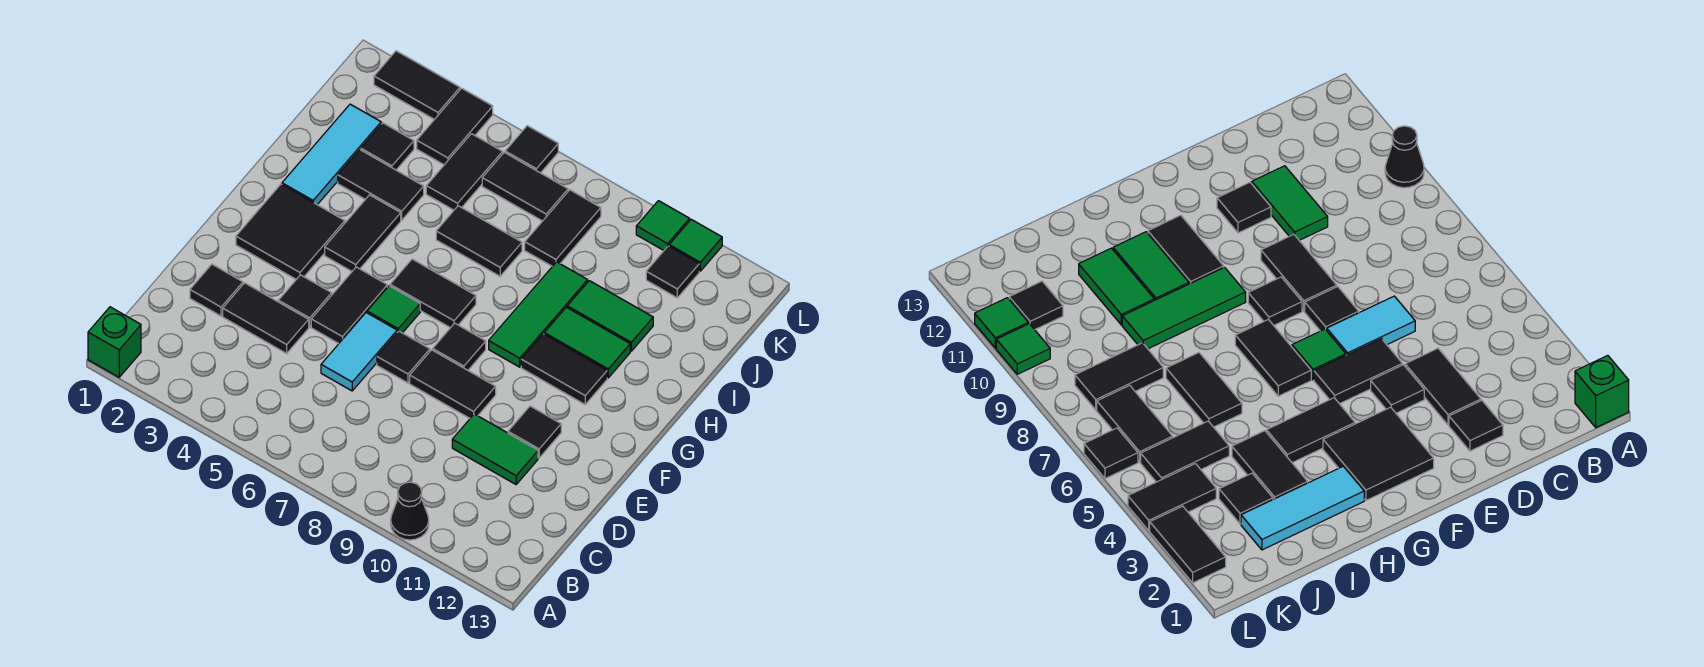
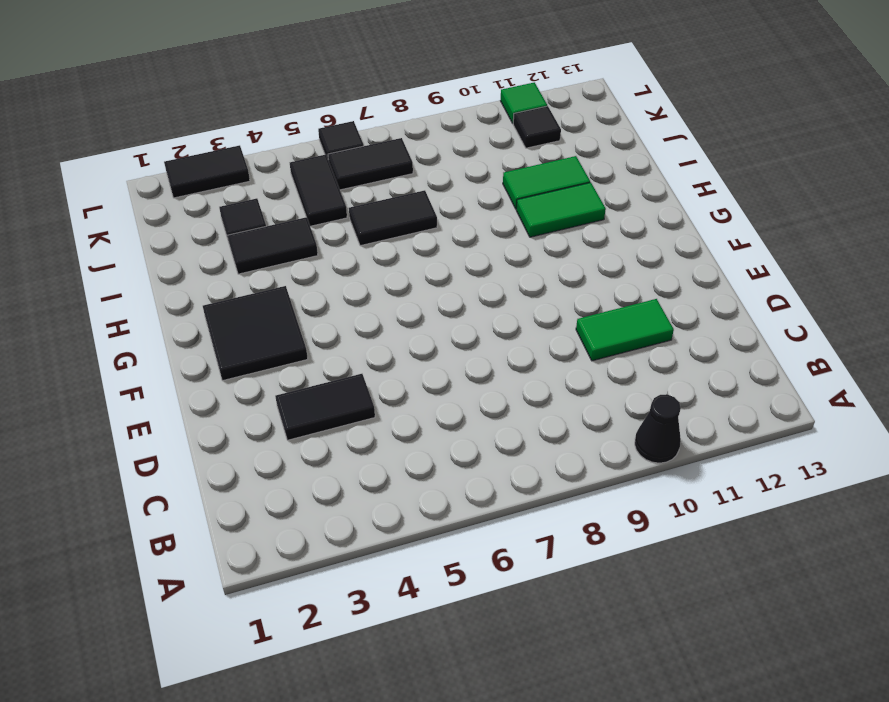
none -> green brick A1 level 1
none -> black tile D2 level 1
none -> cyan tile D6:E6 level 1
none -> black tile E4 level 1

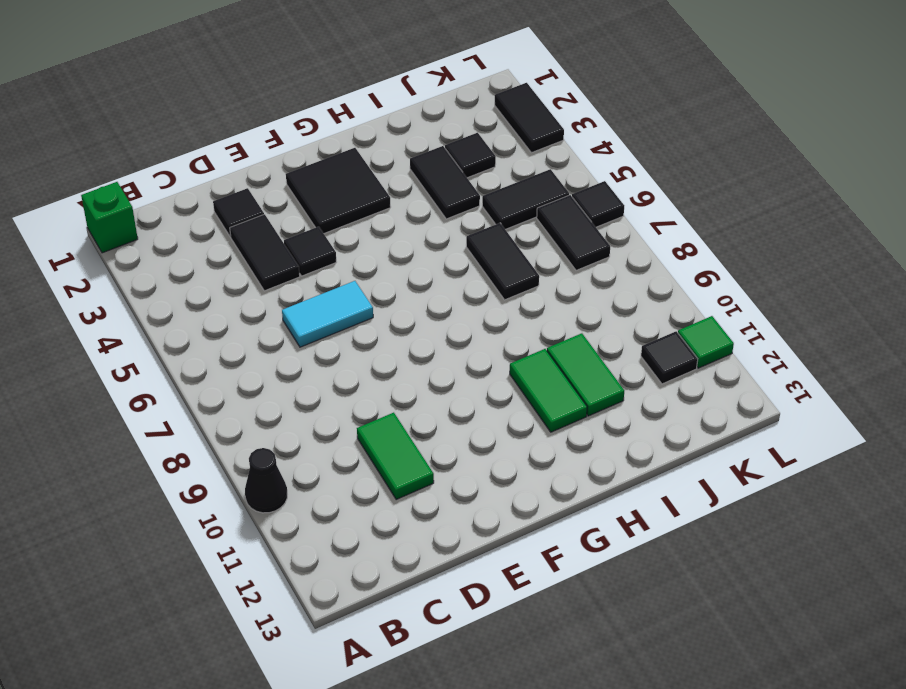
none -> black tile E5:F5 level 1
none -> black tile E7 level 1
none -> black tile E8:E9 level 1
none -> black tile E11 level 1

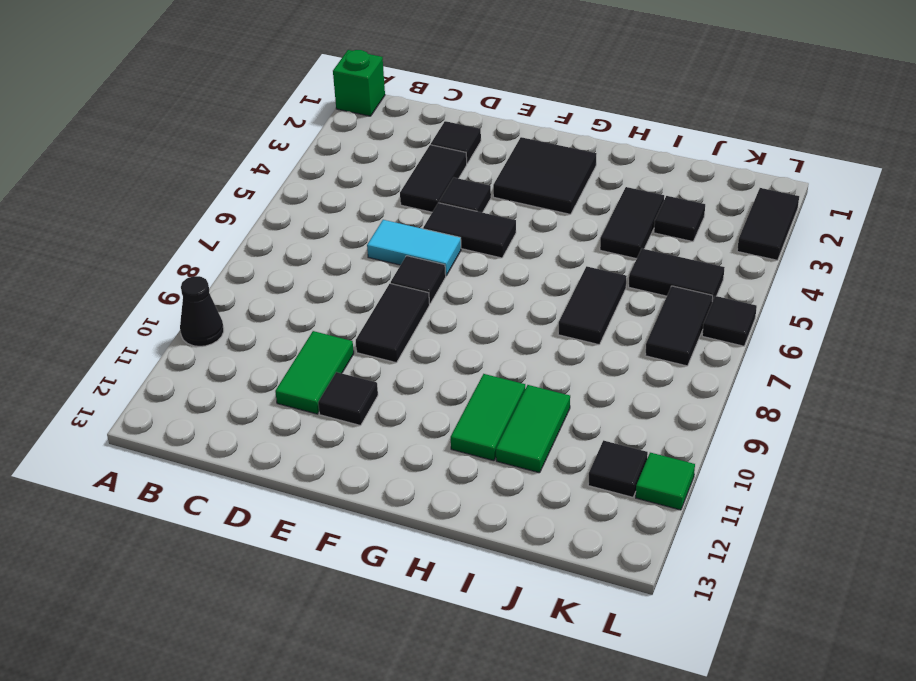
none -> green tile F6 level 1
none -> black tile F8 level 1
none -> black tile G4:H4 level 1
none -> black tile G6:G7 level 1

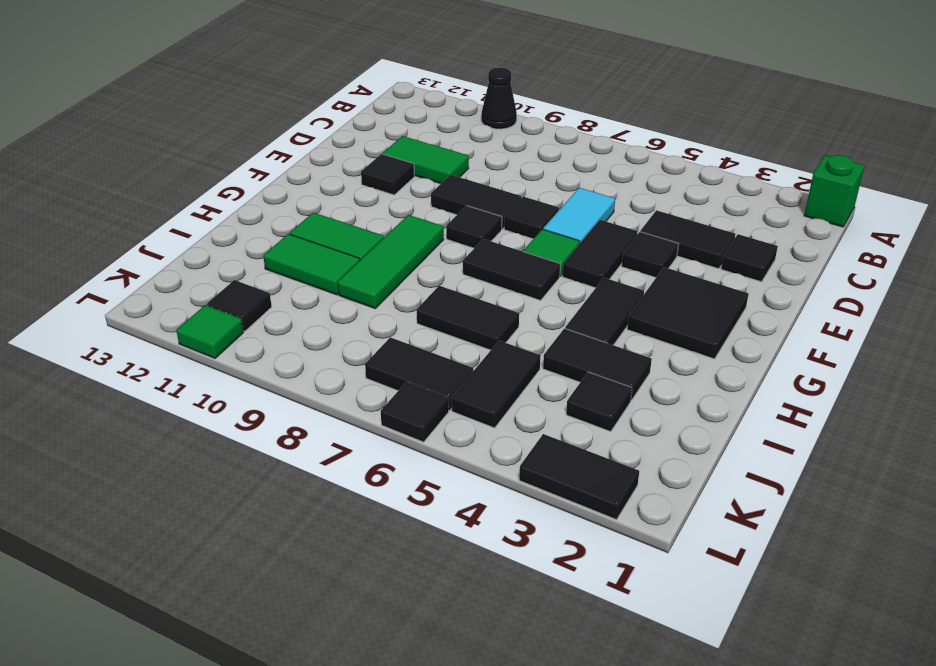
none -> black tile G10:G11 level 1
none -> cyan tile H2:J2 level 1
none -> black tile J8:K8 level 1
none -> black tile K4:L4 level 1

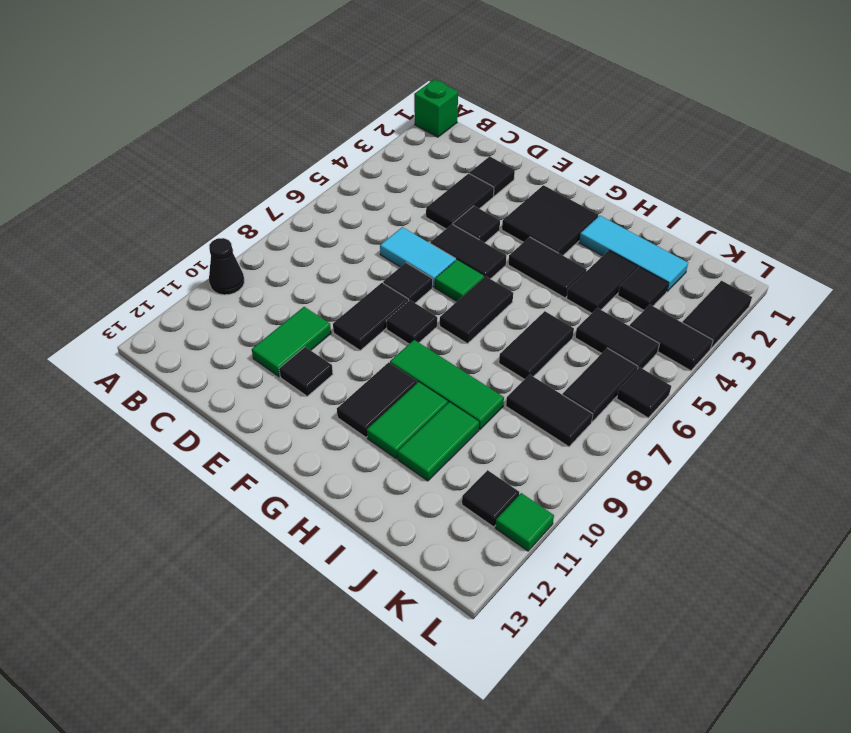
none -> green tile L10 level 1

